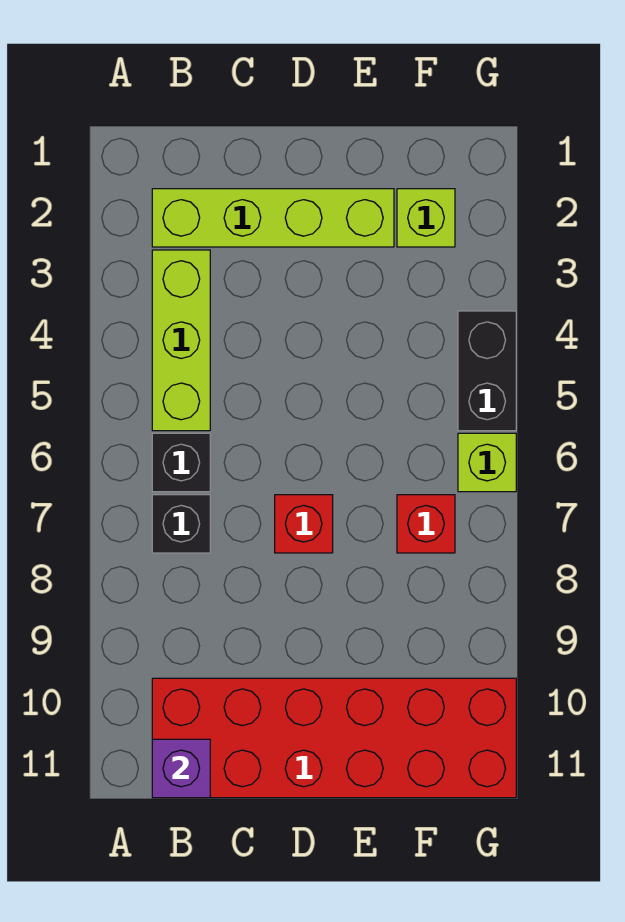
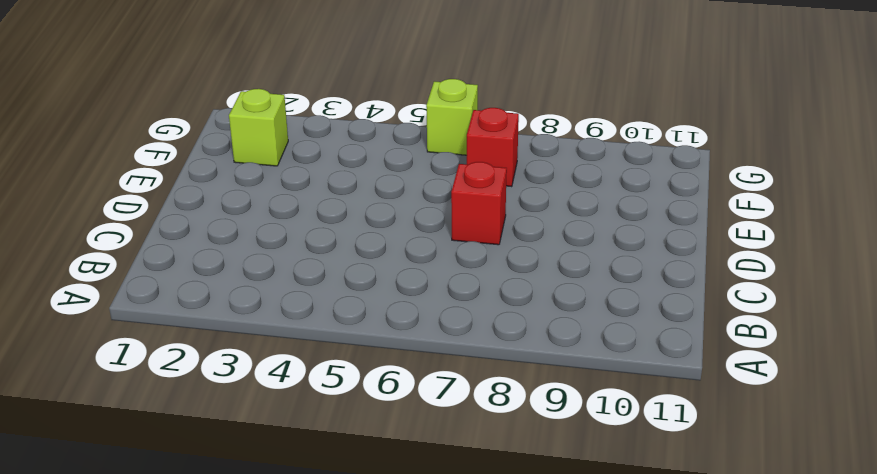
none -> lime brick B2:E2 level 1
none -> lime brick B3:B5 level 1

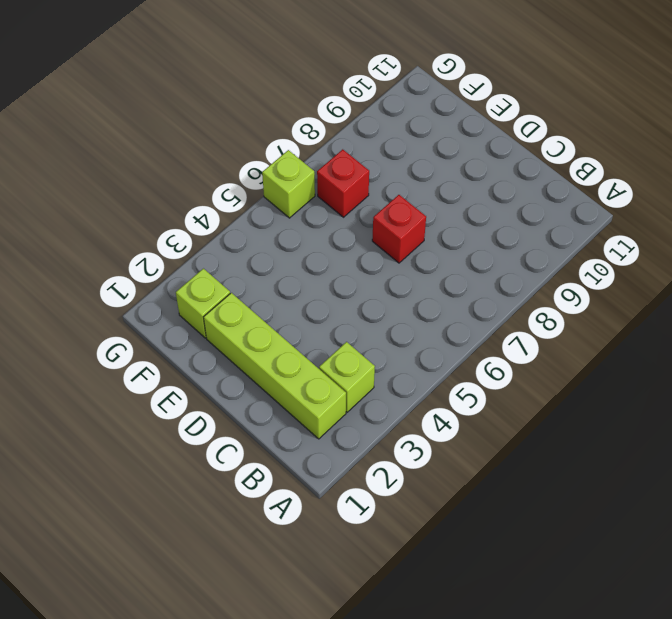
lime brick B3 level 1 -> lime brick B3:B5 level 1
none -> black brick B6 level 1
none -> black brick B7 level 1

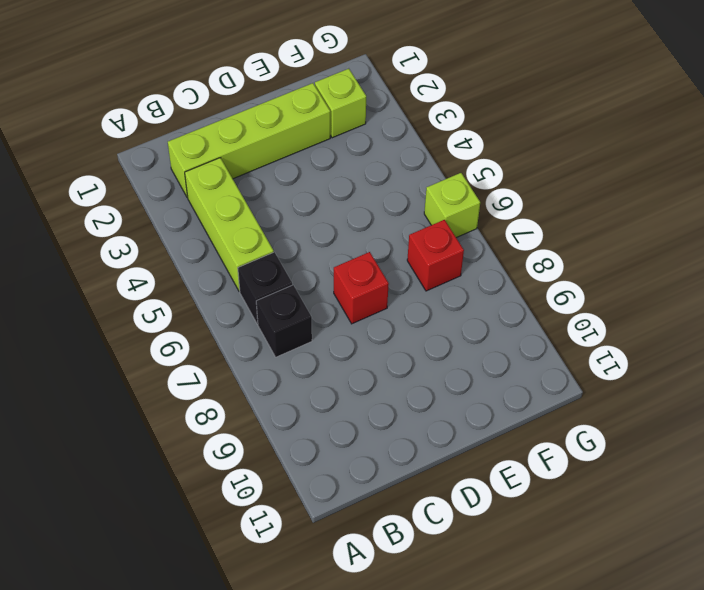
none -> red brick B10:G11 level 1
none -> black brick G4:G5 level 1

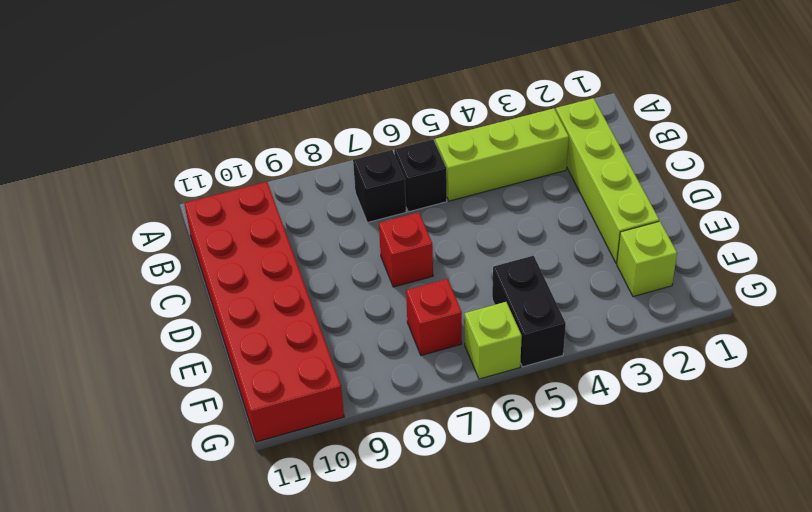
black brick F5:G5 level 1 -> black brick G4:G5 level 1
none -> purple brick B11 level 2

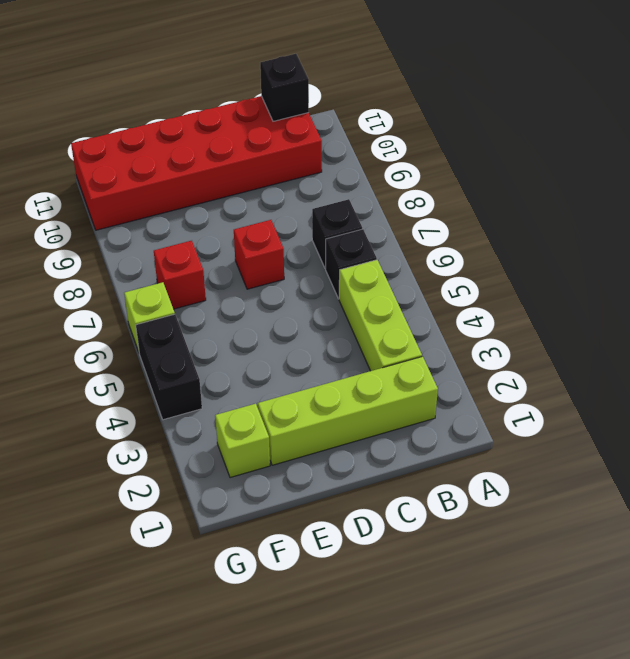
black brick B11 level 2 -> purple brick B11 level 2

